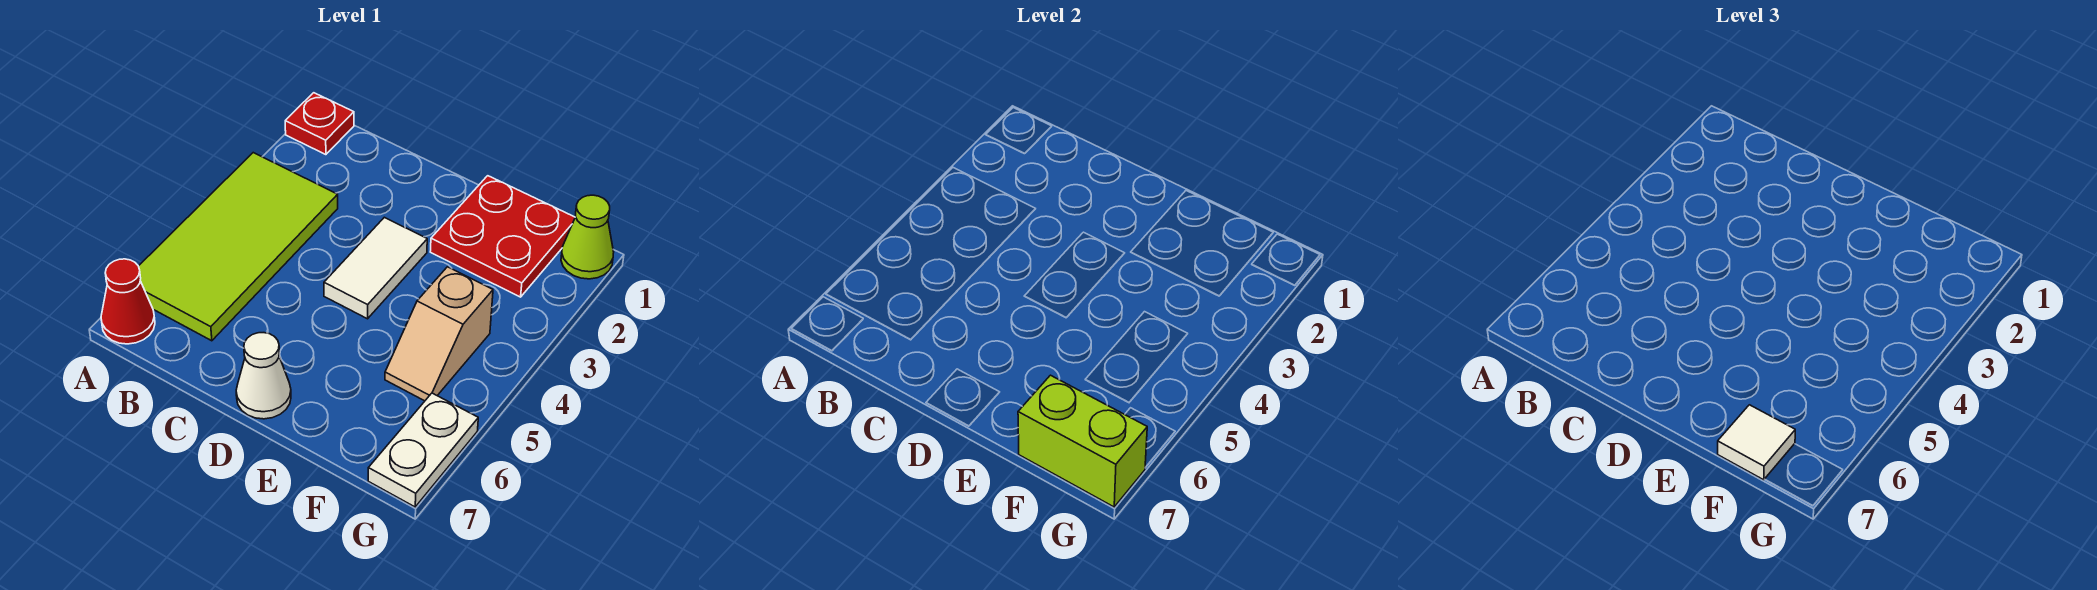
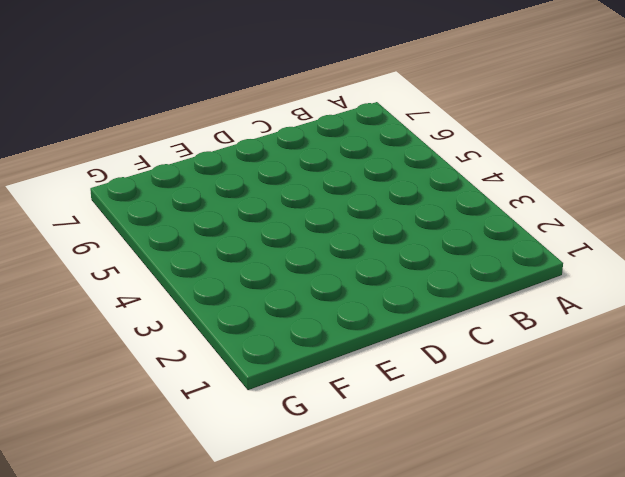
none -> red plate A1 level 1
none -> lime tile A3:B6 level 1

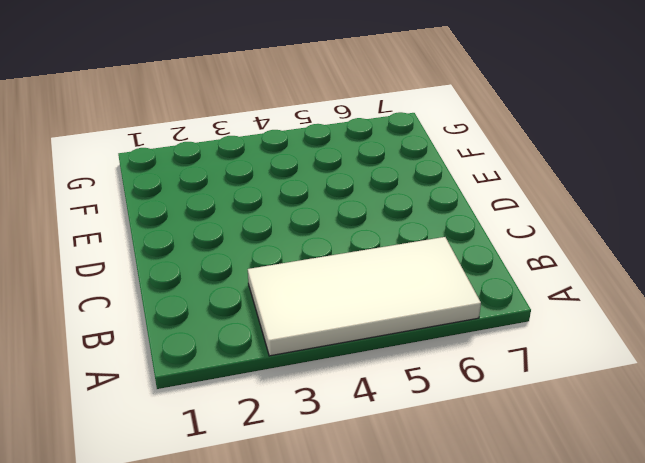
white tile A3:B6 level 1 -> lime tile A3:B6 level 1
none -> red plate A1 level 1
none -> red cone A7 level 1

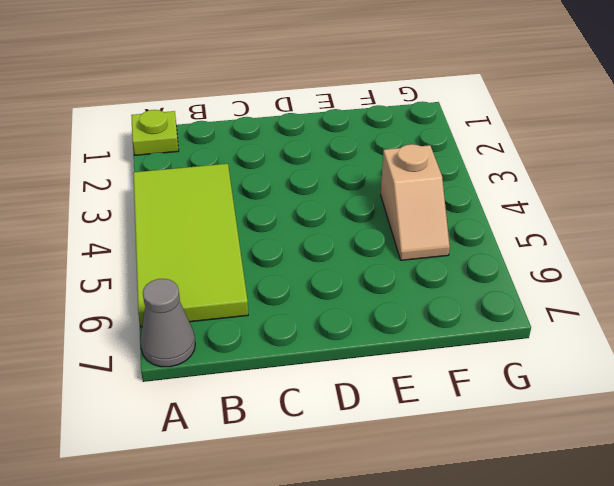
lime plate A1 level 1 -> red plate A1 level 1
grey cone A7 level 1 -> red cone A7 level 1
none -> white tile D3:D4 level 1
none -> white cone D7 level 1

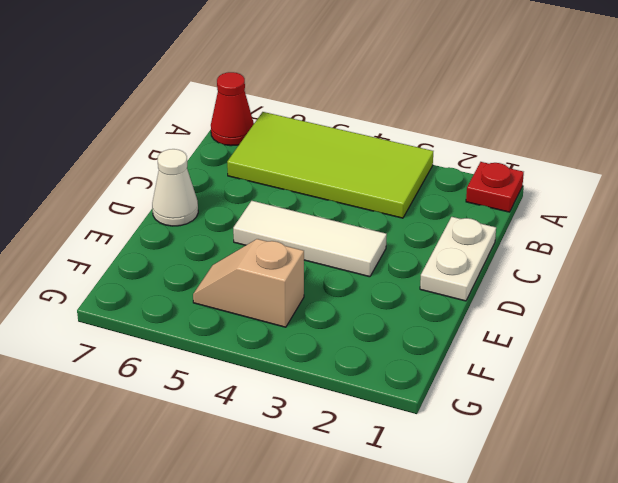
white plate C1:D1 level 1 -> white plate G6:G7 level 1
white tile D3:D5 level 1 -> white tile D3:D4 level 1
none -> red plate E1:F2 level 1
none -> lime cone G1 level 1

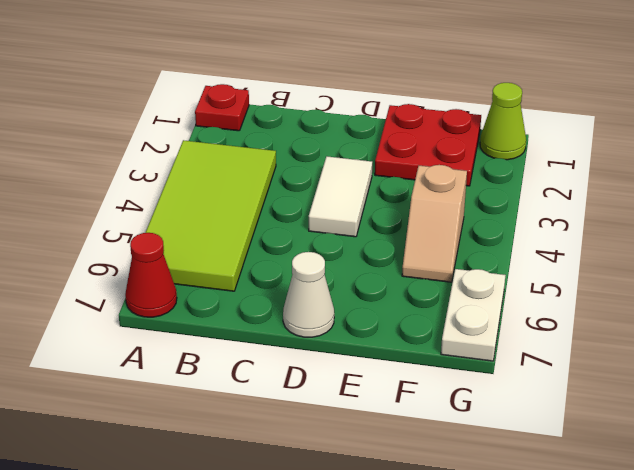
none -> lime brick F7:G7 level 2
none -> white tile F7 level 3

